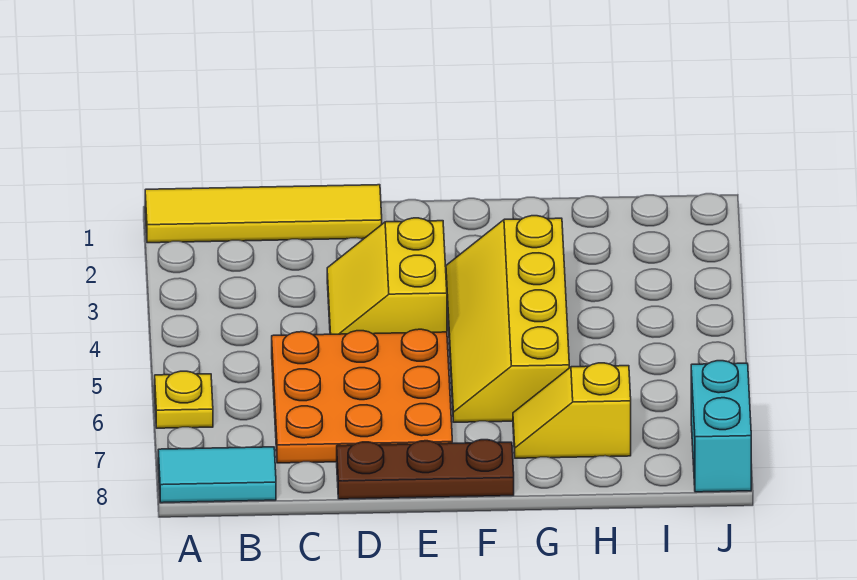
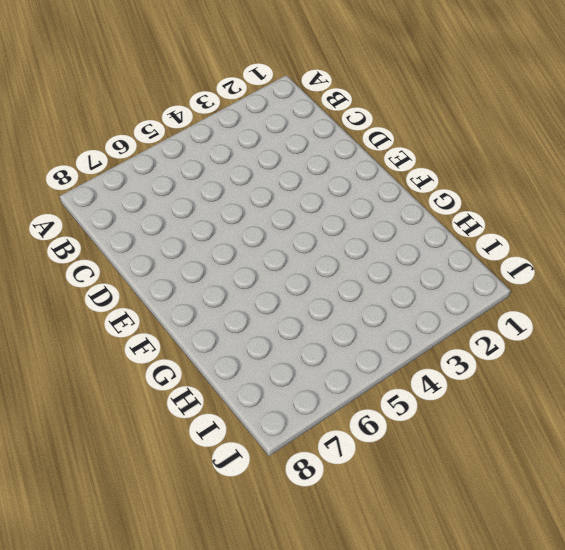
none -> yellow tile A1:D1 level 1
none -> yellow plate A6 level 1

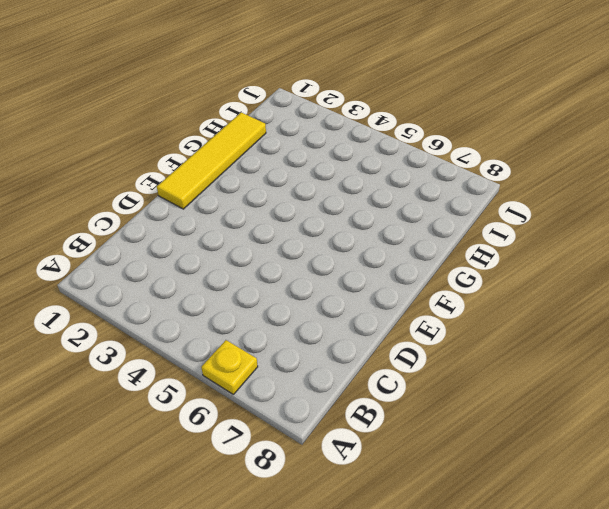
yellow tile E1:H1 level 1 -> yellow tile A1:D1 level 1
none -> cyan tile A8:B8 level 1
none -> orange plate C5:E7 level 1

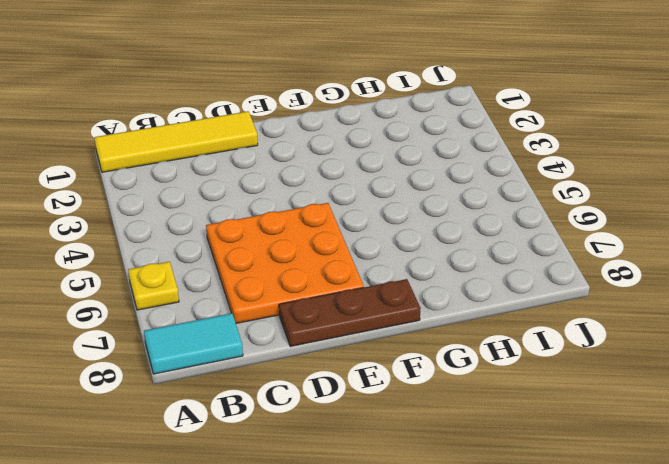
none -> yellow slope D3:E4 level 1 top E
none -> yellow slope F3:G6 level 1 top G

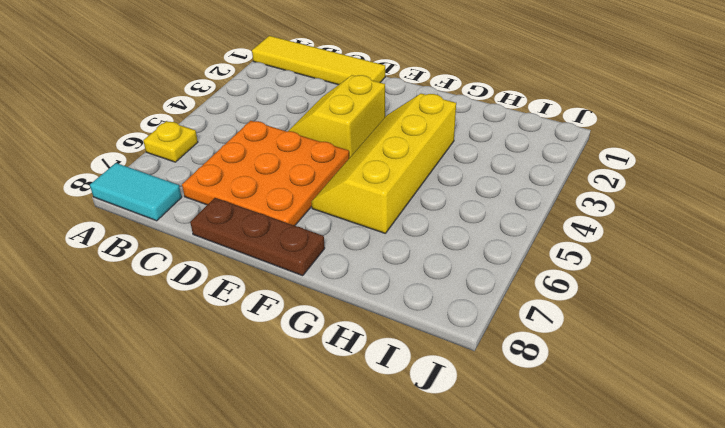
none -> yellow slope G7:H7 level 1 top H
none -> cyan brick J7:J8 level 1

